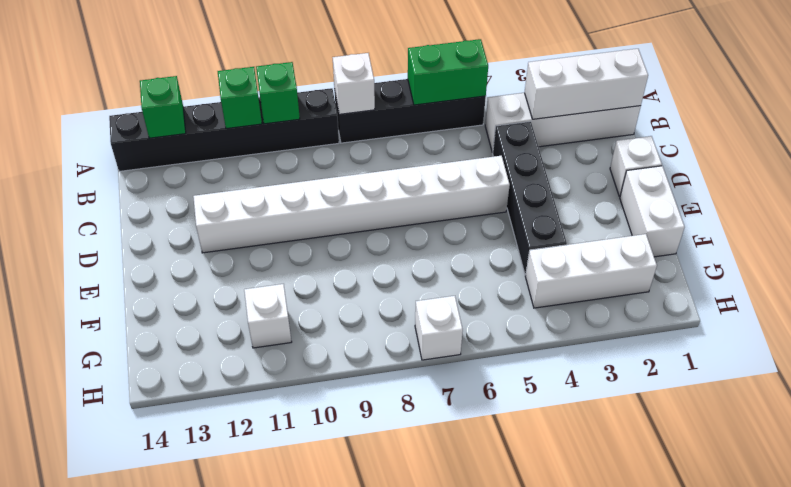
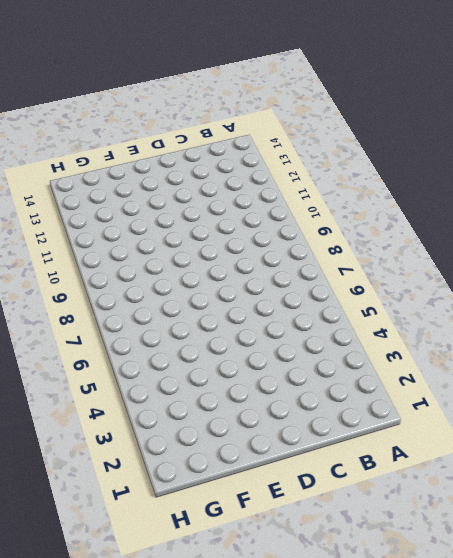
none -> black brick A5:A8 level 1
none -> black brick A9:A14 level 1
none -> white brick B1:B4 level 1

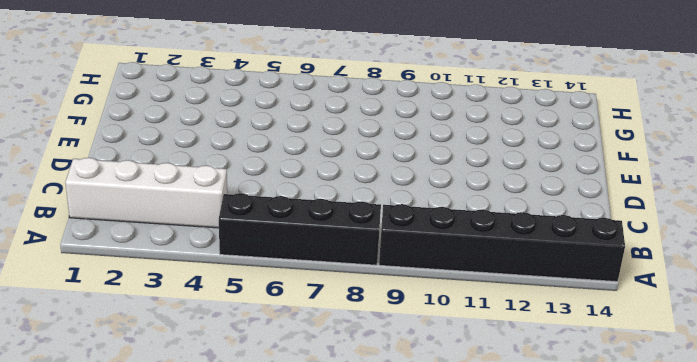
none -> black brick C4:F4 level 1
none -> white brick D1 level 1
none -> white brick D5:D12 level 1

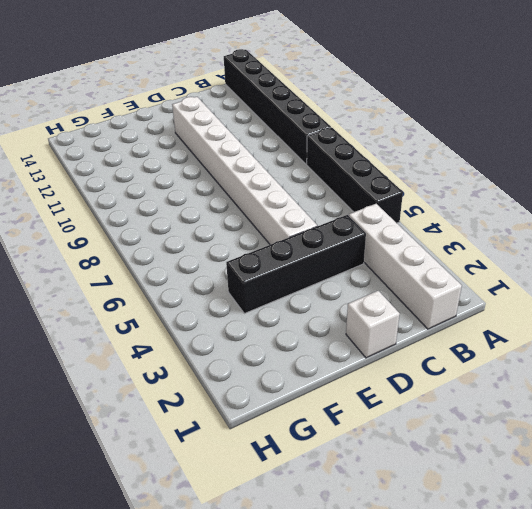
none -> white brick E1:F1 level 1
none -> white brick G2:G4 level 1
none -> white brick G11 level 1

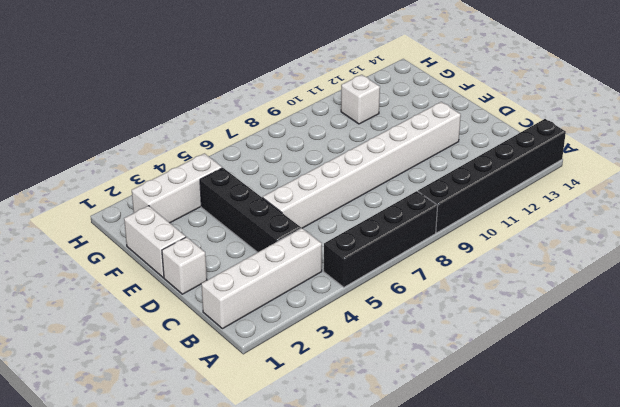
none -> white brick H7 level 1
none -> green brick A5:A6 level 2
none -> white brick A8 level 2

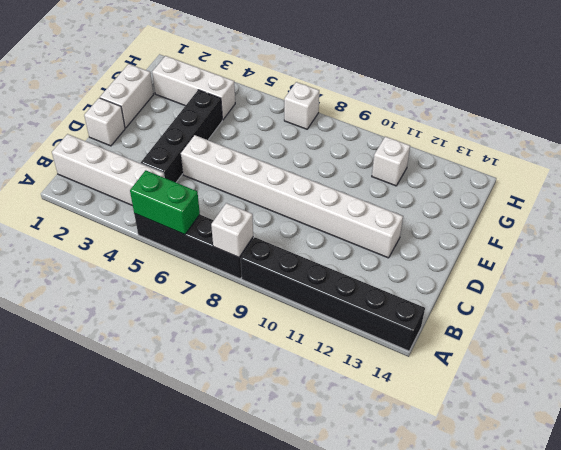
none -> green brick A10 level 2
none -> green brick A11 level 2
none -> green brick A13 level 2

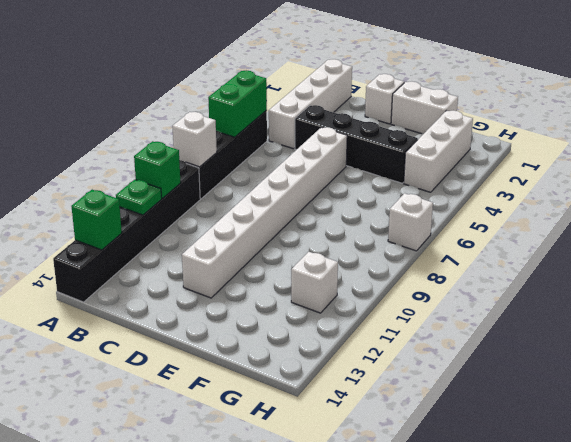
green plate A11 level 2 -> green brick A11 level 2
none -> white brick B1:B3 level 2

